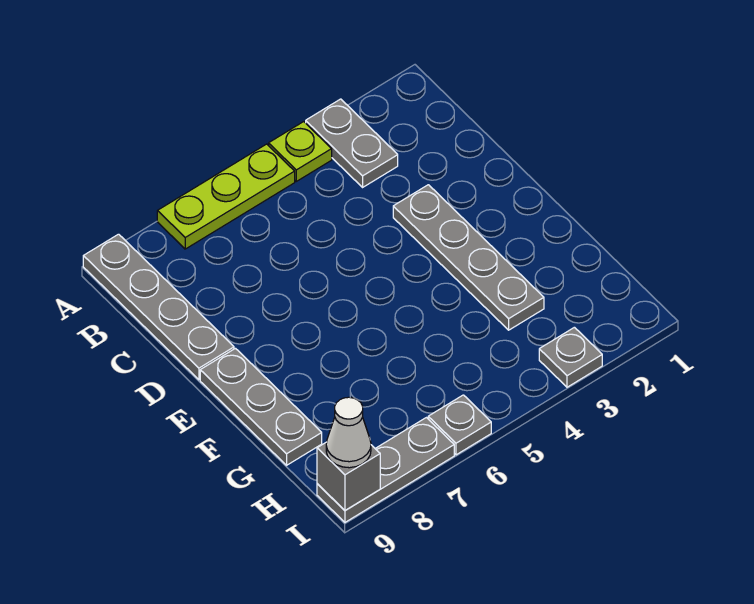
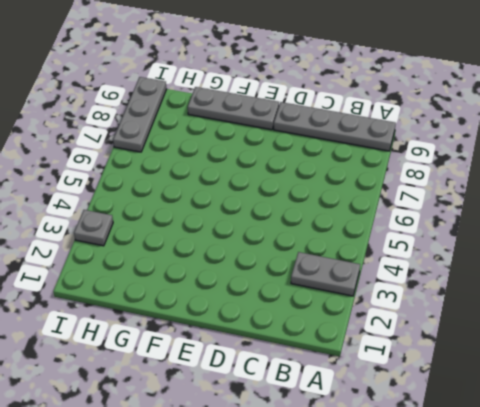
none -> lime plate A4 level 1
none -> lime plate A5:A7 level 1

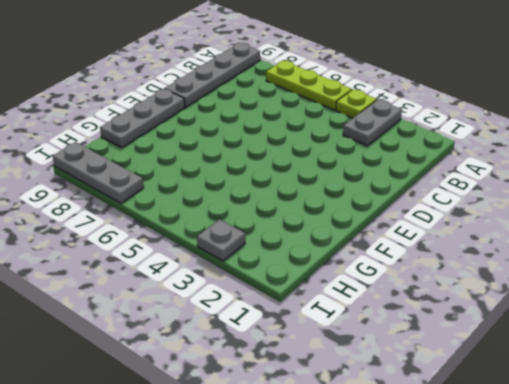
none -> grey plate D3:G3 level 1
none -> grey plate I6 level 1

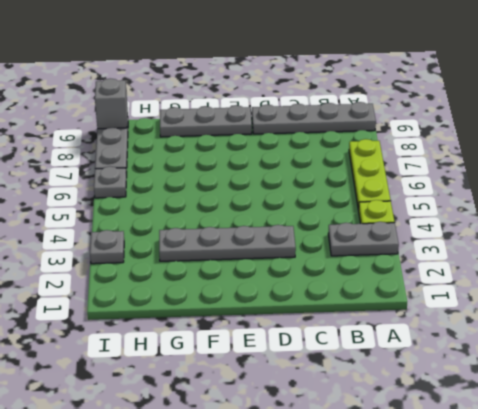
none -> white cone I9 level 3

